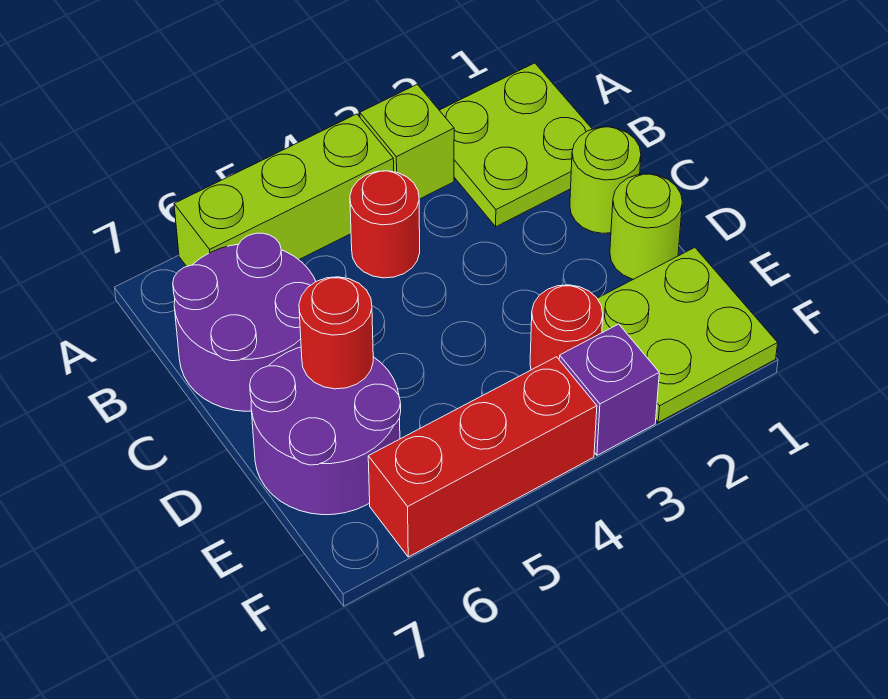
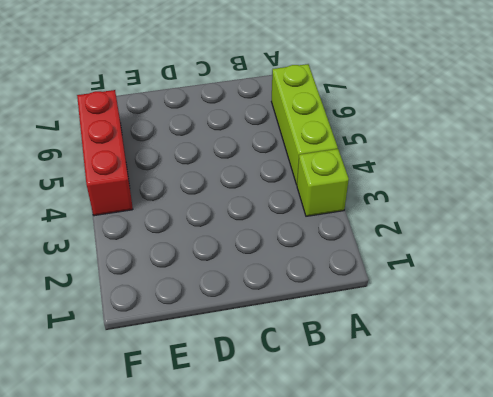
none -> lime plate A1:B2 level 1
none -> red round brick B4 level 1
none -> purple round brick B6:C7 level 1

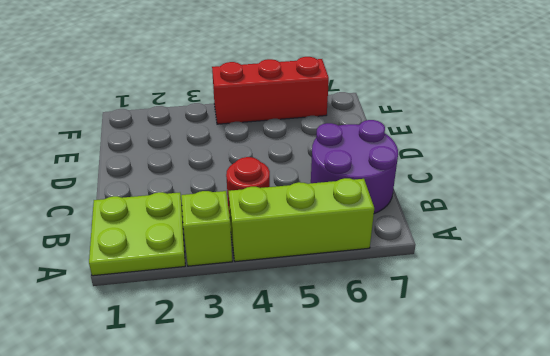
none -> lime round brick C1 level 1
none -> lime round brick D1 level 1
none -> purple round brick D6:E7 level 1

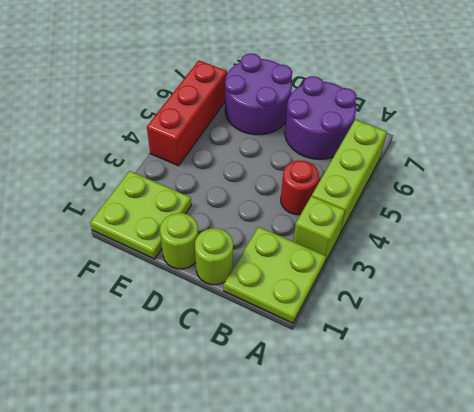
none -> red round brick E3 level 1
none -> purple brick F3 level 1
none -> red round brick D6 level 2

